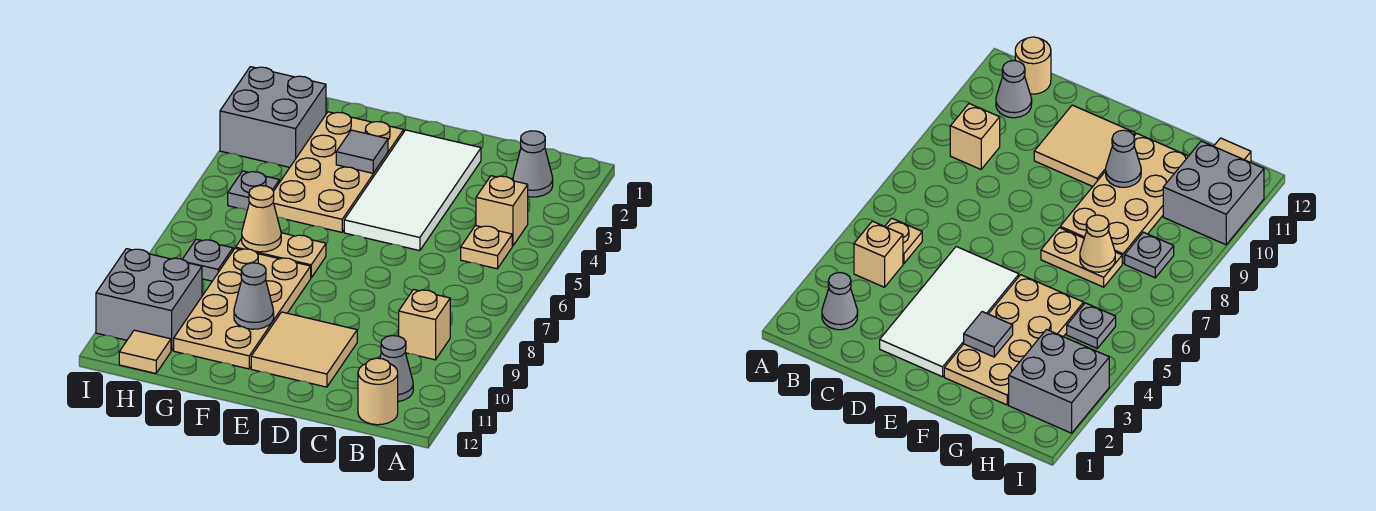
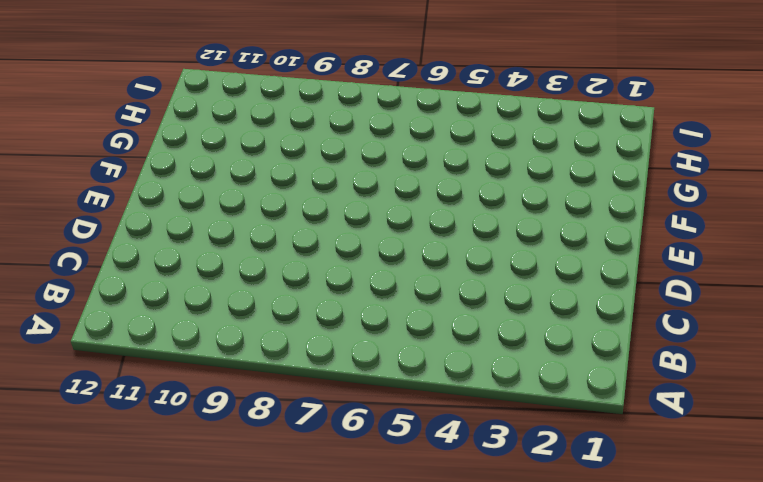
none -> grey cone B2 level 1
none -> tan brick B4 level 1
none -> tan plate B5 level 1

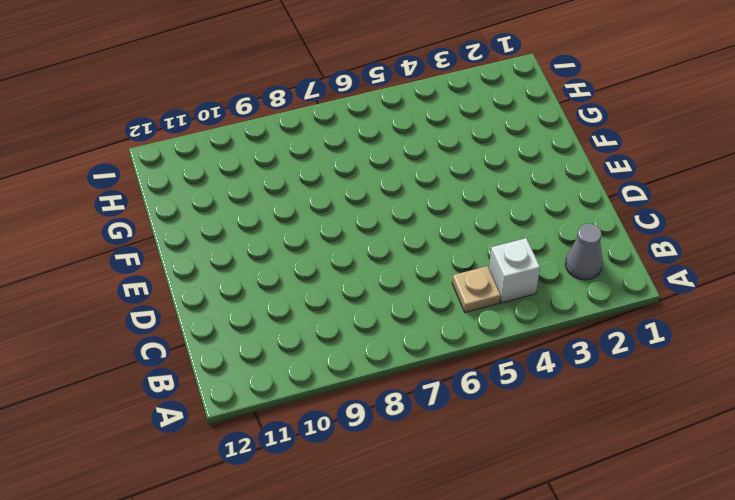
white brick B4 level 1 -> tan brick B4 level 1
none -> tan brick B9 level 1
none -> grey cone B11 level 1
none -> tan round brick B12 level 1

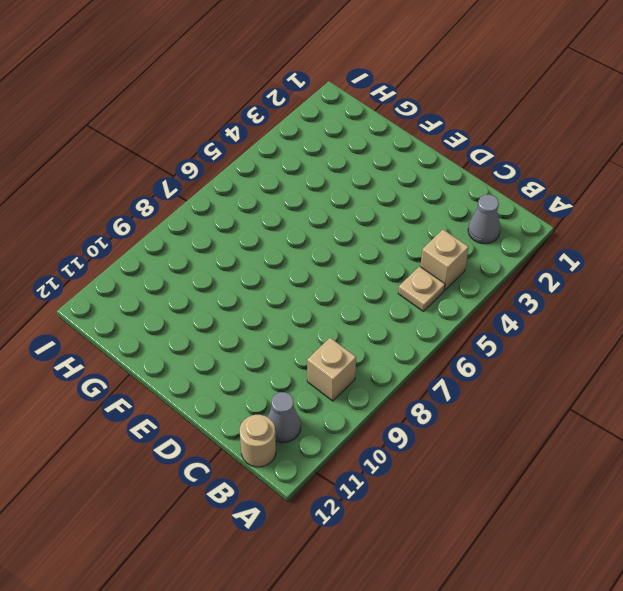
none -> white tile D2:E5 level 1
none -> tan tile D10:E11 level 1
none -> tan plate F2:G5 level 1

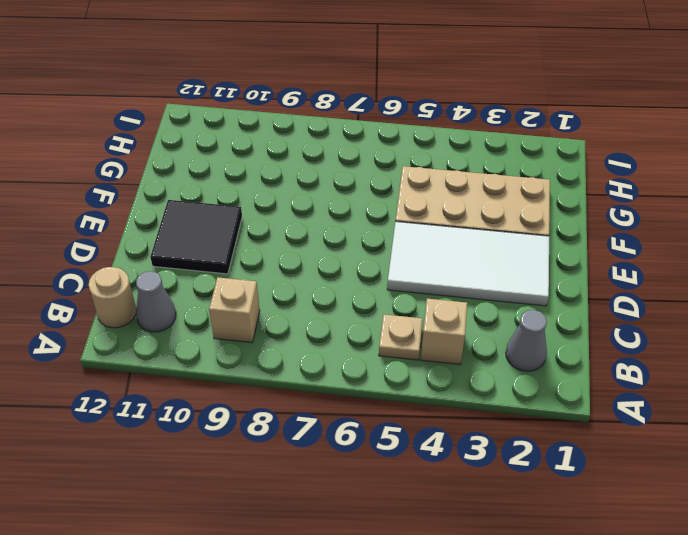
black tile D10:E11 level 1 -> tan tile D10:E11 level 1
none -> tan plate F7:G7 level 1
none -> tan plate F8:G11 level 1
none -> grey brick H2:I3 level 1

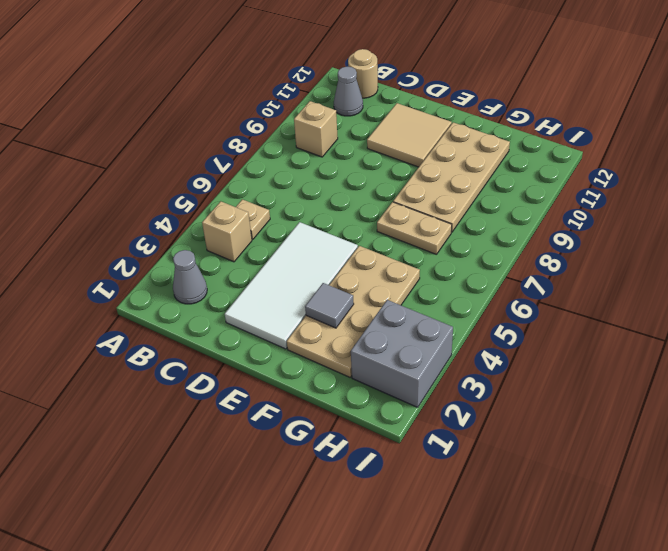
none -> grey plate H5 level 1
none -> grey plate H8 level 1
none -> grey brick H10:I11 level 1

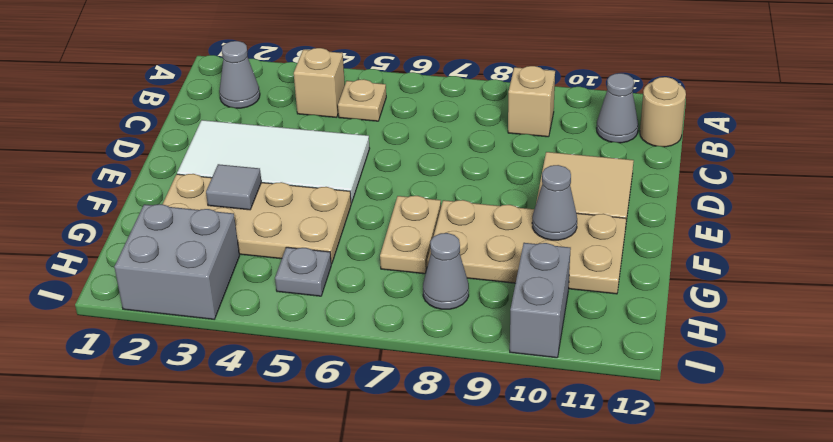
grey cone H8 level 1 -> grey plate H8 level 1
grey brick H10:I10 level 1 -> grey brick H10:I11 level 1
none -> tan tile H12 level 1
none -> tan cone G7 level 2

